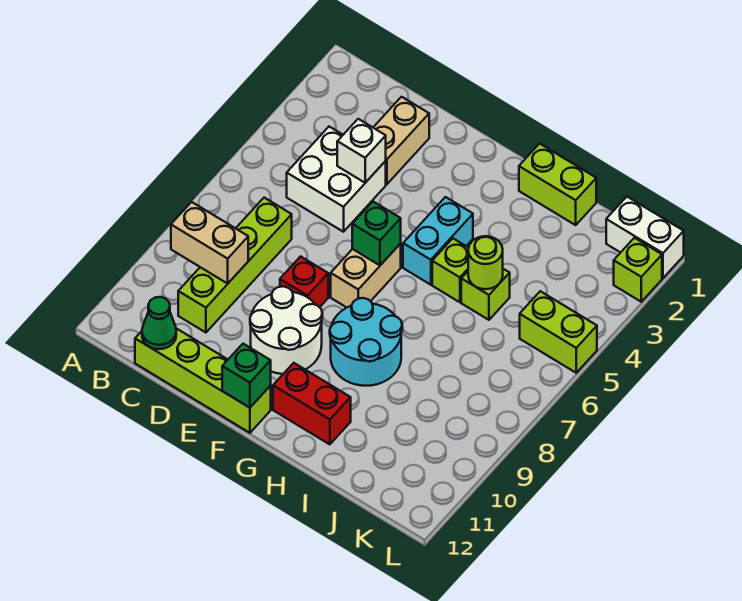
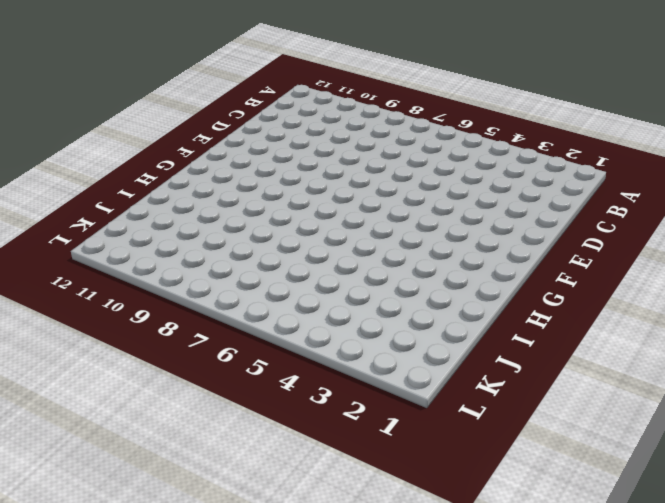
none -> white brick C4:D5 level 1
none -> lime brick C7:C10 level 1
none -> lime brick C12:F12 level 1

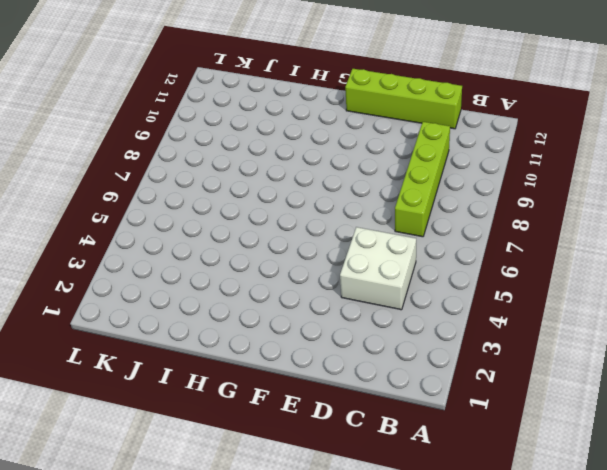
none -> tan brick D2:D3 level 1
none -> red brick E8 level 1
none -> white round brick E9:F10 level 1

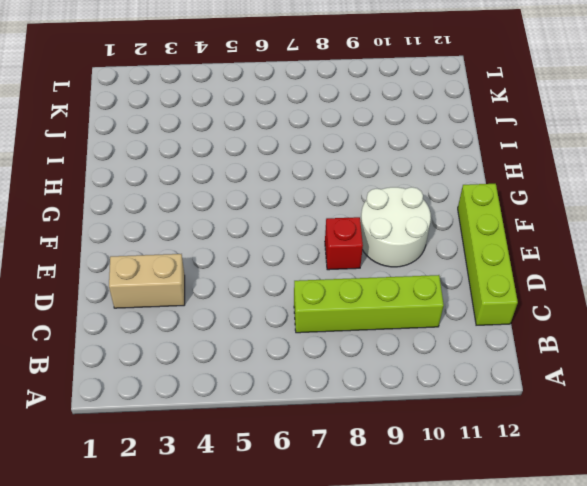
none -> white brick C4:D5 level 1
none -> tan brick F6:F7 level 1
none -> cyan brick G4:G5 level 1

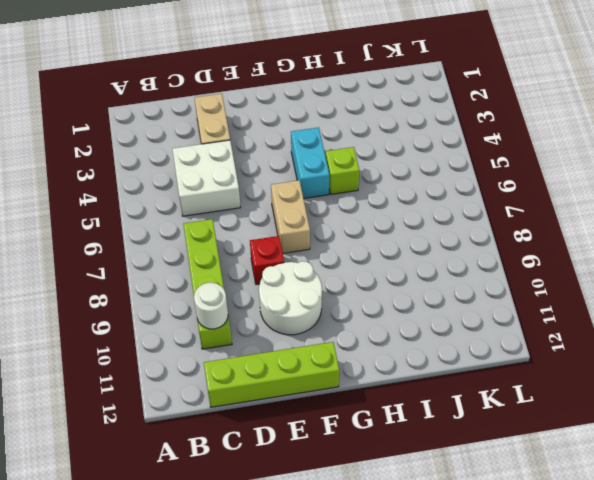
white round brick C10 level 2 -> none
none -> cyan round brick G8:H9 level 1
none -> red brick G11:H11 level 1
none -> lime brick H1:I1 level 1

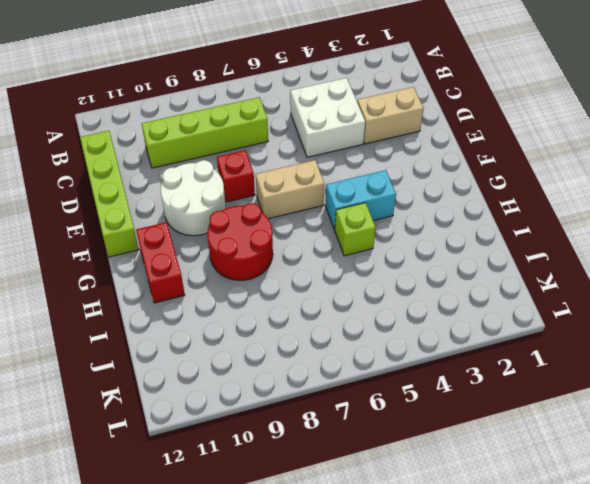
red round brick G8:H9 level 1 -> cyan round brick G8:H9 level 1
none -> lime brick H1:I1 level 1
none -> lime brick I5 level 1
none -> white brick K1:L1 level 1

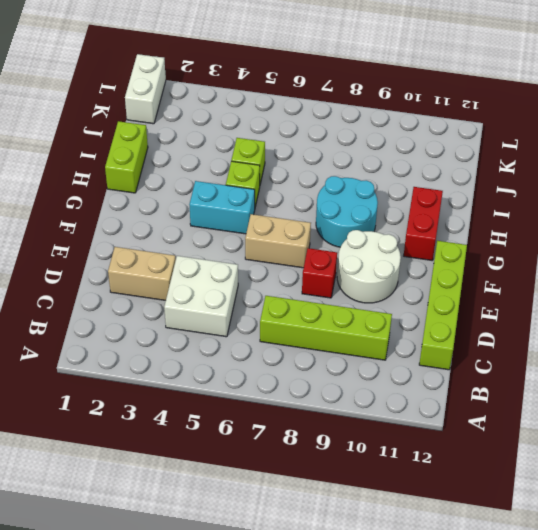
none -> lime brick K5:L5 level 1
none -> lime brick L2 level 1
none -> tan brick B9:C9 level 2

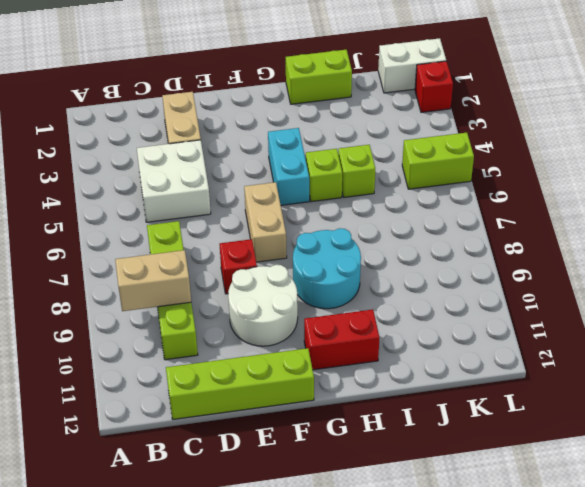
red brick L2 level 1 -> lime brick L2 level 1
none -> green cone C12 level 2
none -> white brick D4 level 2
none -> green brick F6 level 2

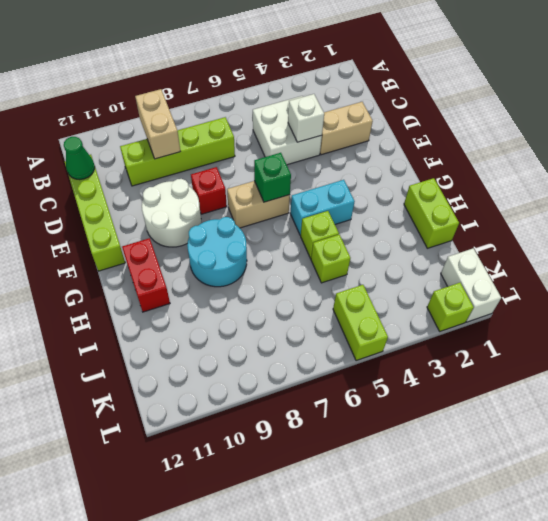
none -> green brick F12 level 2
none -> lime round brick I5 level 2

